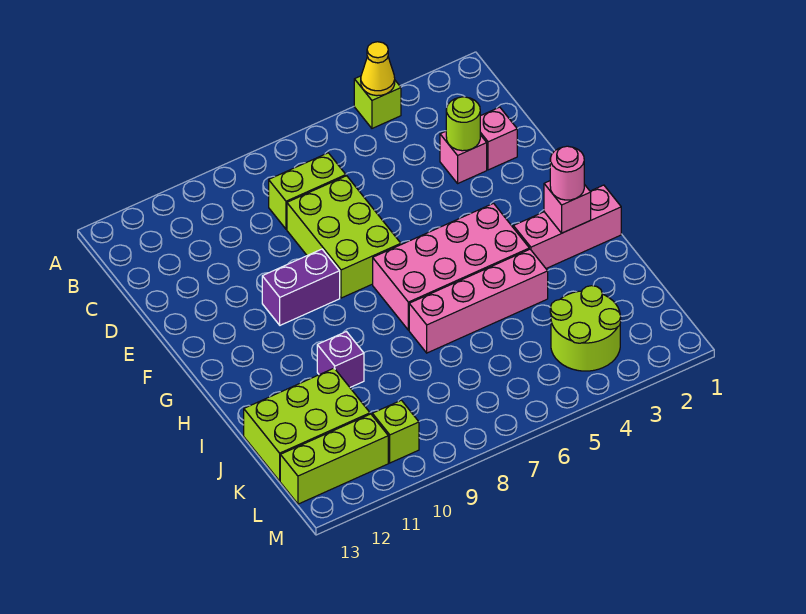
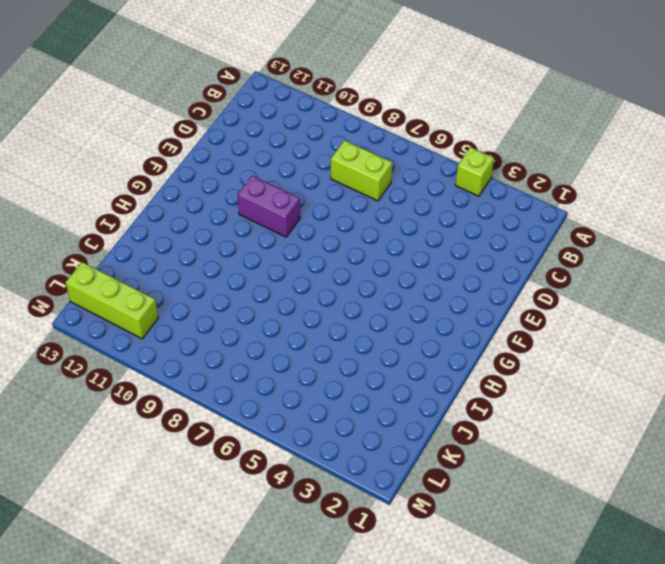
none -> pink brick D2 level 1
none -> pink brick D3 level 1
none -> lime brick D7:F8 level 1

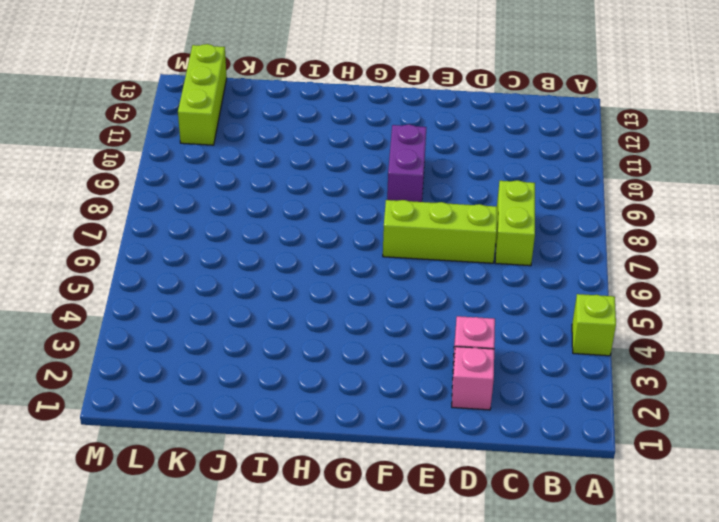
lime brick D7:F7 level 1 -> lime brick D7:F8 level 1
none -> pink brick G4:H7 level 1
none -> pink brick H1:H3 level 1
none -> pink brick I4:I7 level 1

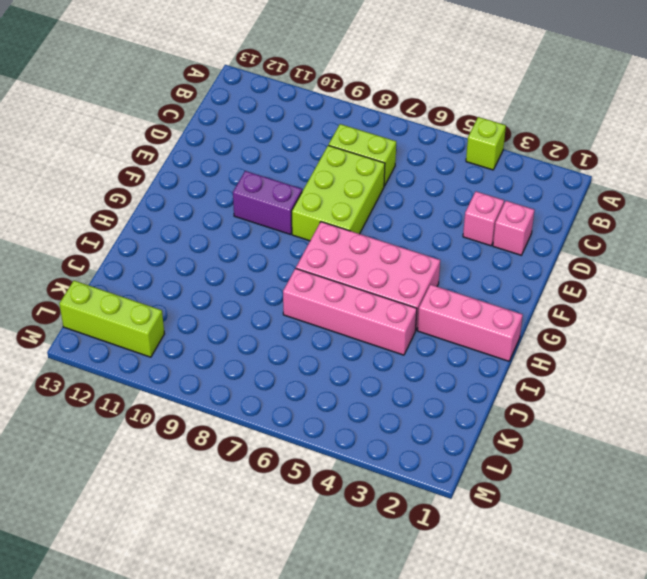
none -> purple brick I10 level 1
none -> lime brick J11:K13 level 1
none -> lime round brick K3:L4 level 1

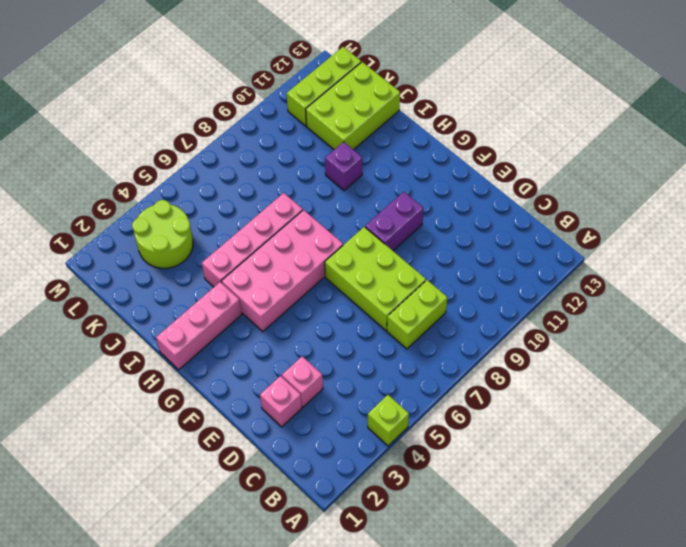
none -> lime brick L10 level 1
none -> yellow cone A4 level 2
none -> lime round brick D3 level 2

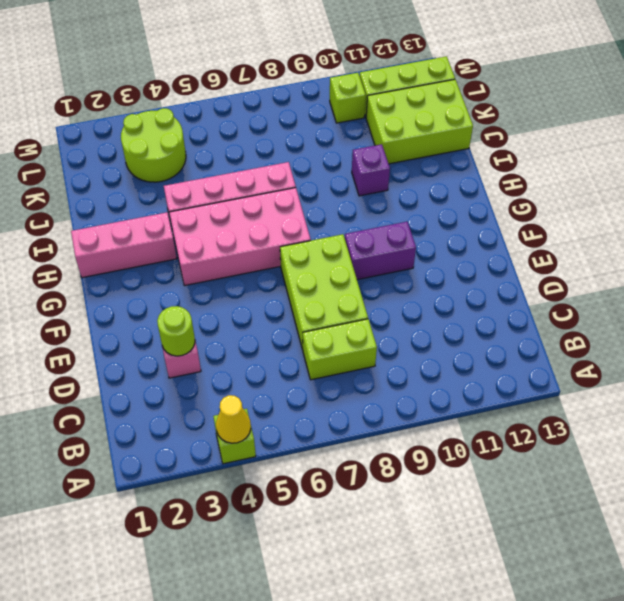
none -> pink brick D2 level 1
none -> pink brick H2 level 2
none -> pink round brick H2 level 3

